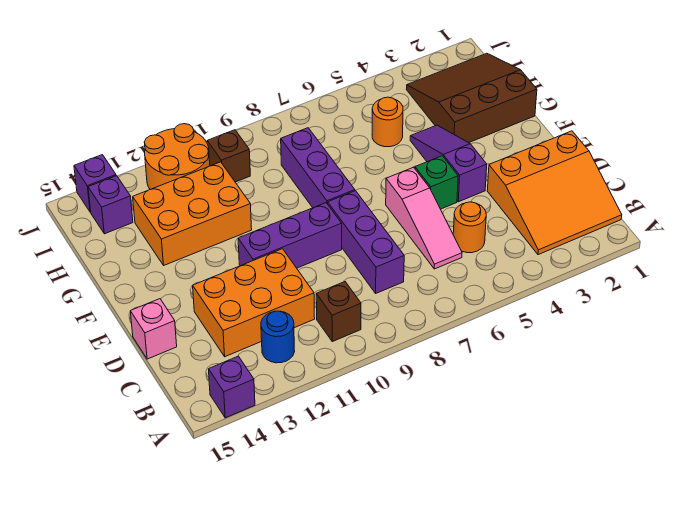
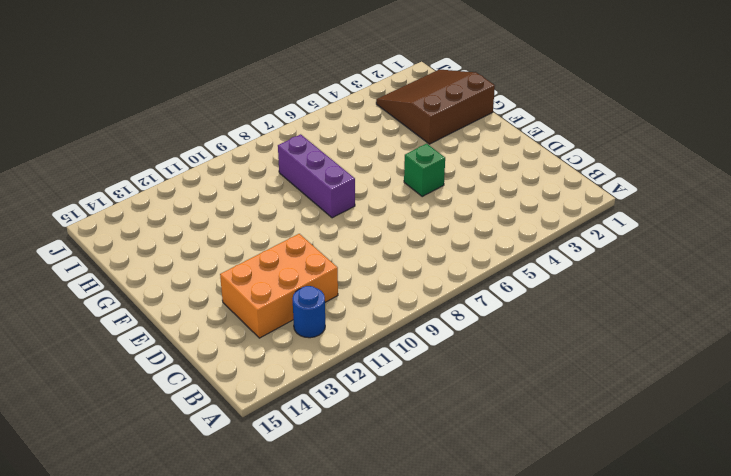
none -> purple brick A14 level 1
none -> orange slope B1:D3 level 1 top D
none -> brown brick B10 level 1

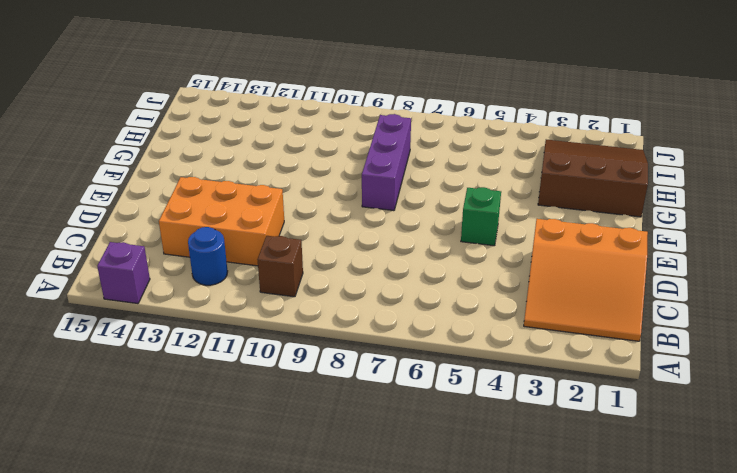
none -> orange round brick C5 level 1
none -> pink slope C6:E6 level 1 top E
none -> purple brick C8:E8 level 1

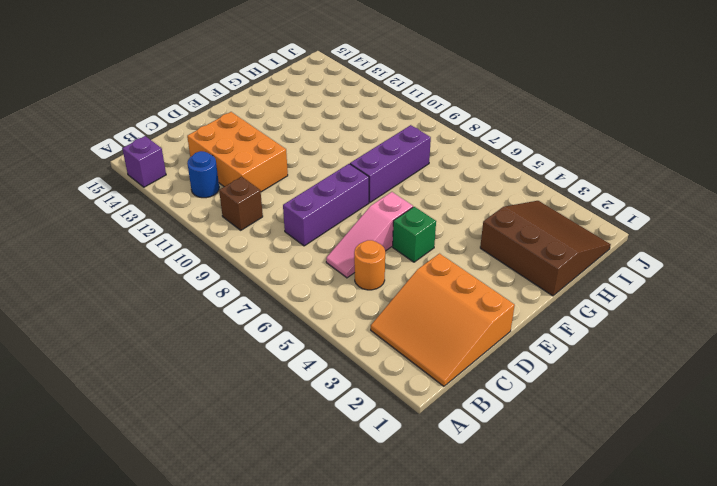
none -> pink brick D15 level 1
none -> purple slope E4:G4 level 1 top E
none -> purple brick E9:E11 level 1

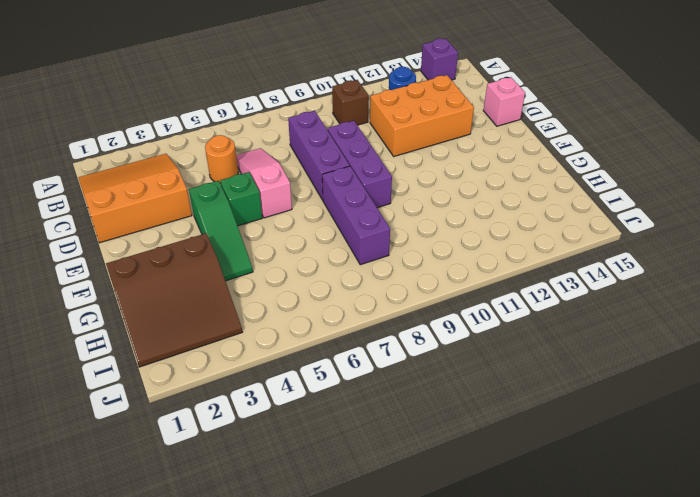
purple brick D9:F9 level 1 -> purple brick E9:E11 level 1
green slope E4:G4 level 1 top E -> purple slope E4:G4 level 1 top E
none -> orange brick G11:H13 level 1
none -> orange round brick H5 level 1
none -> brown brick I10 level 1

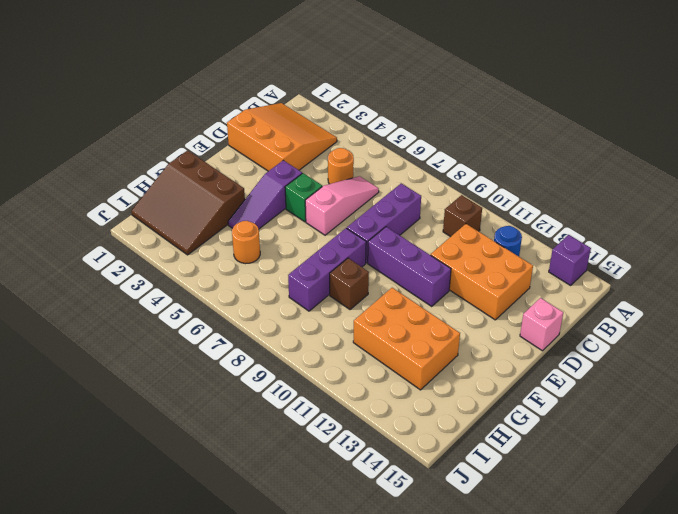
brown brick G9 level 1 -> brown brick I10 level 1
none -> orange round brick I11:J12 level 1
none -> purple brick I14 level 1
none -> purple brick J14 level 1

